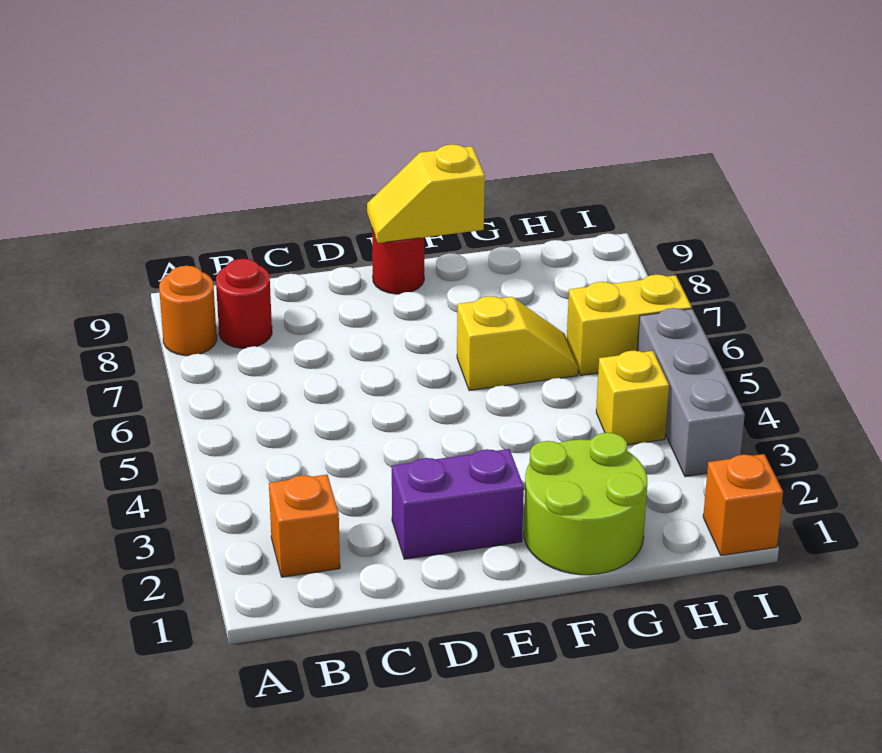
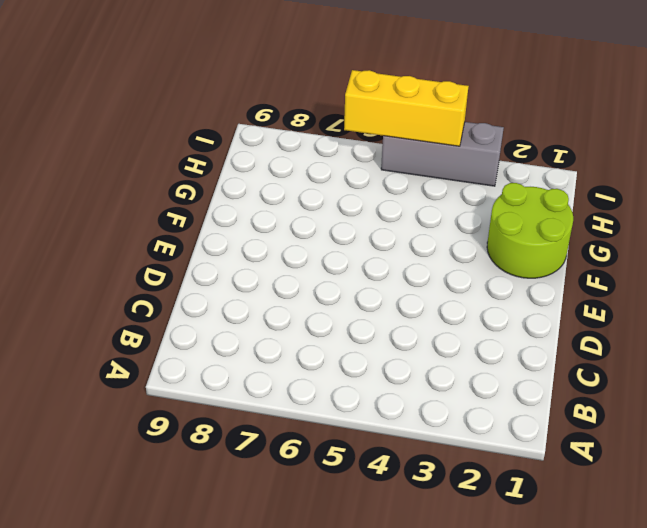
yellow brick I4:I6 level 2 -> none
none -> orange round brick A8 level 1
none -> orange brick B2 level 1
none -> red round brick B8 level 1

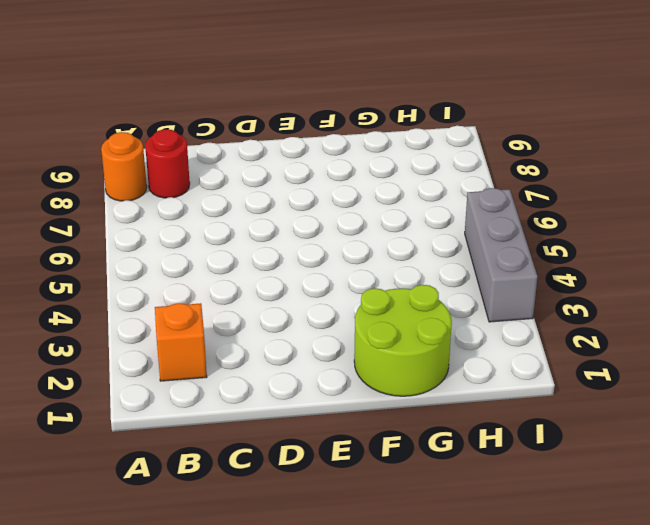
none -> purple brick D2:E2 level 1
none -> red round brick E9 level 1
none -> yellow slope F6:G6 level 1 top F

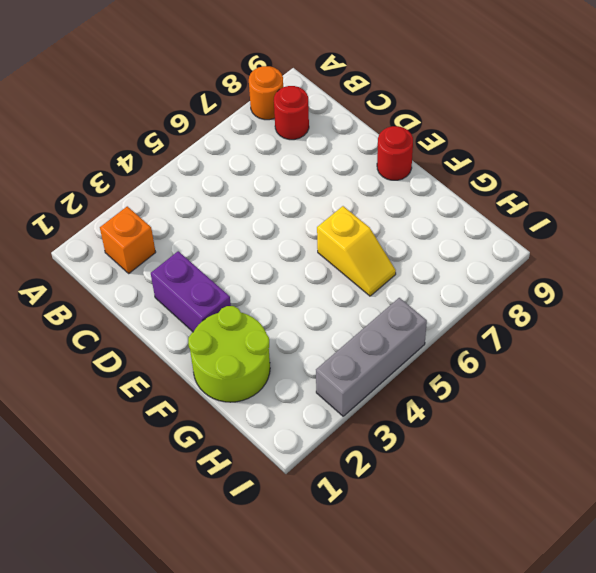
none -> yellow brick H4 level 1
none -> yellow brick H6:I6 level 1
none -> orange brick I1 level 1

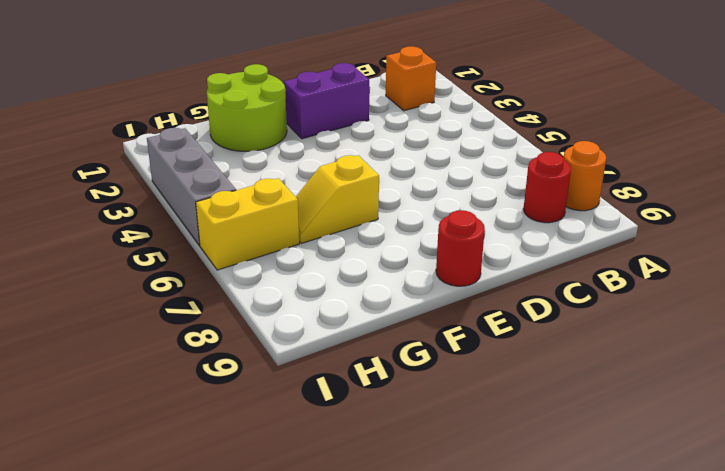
none -> yellow brick H4 level 1
none -> orange brick I1 level 1
none -> yellow slope E9:F9 level 2 top F

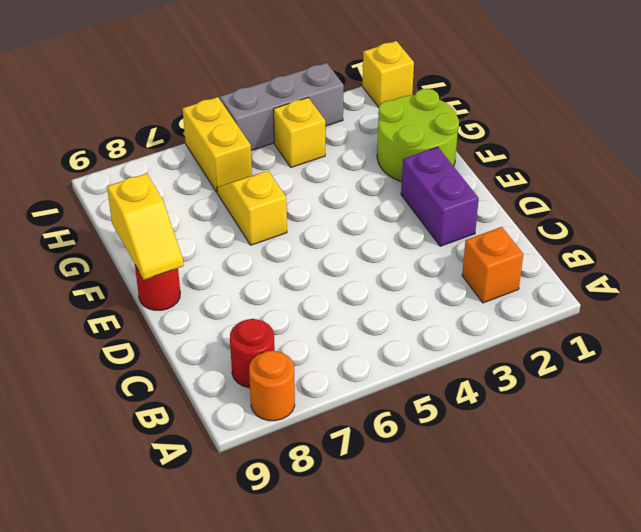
yellow brick I1 level 1 -> orange brick I1 level 1

